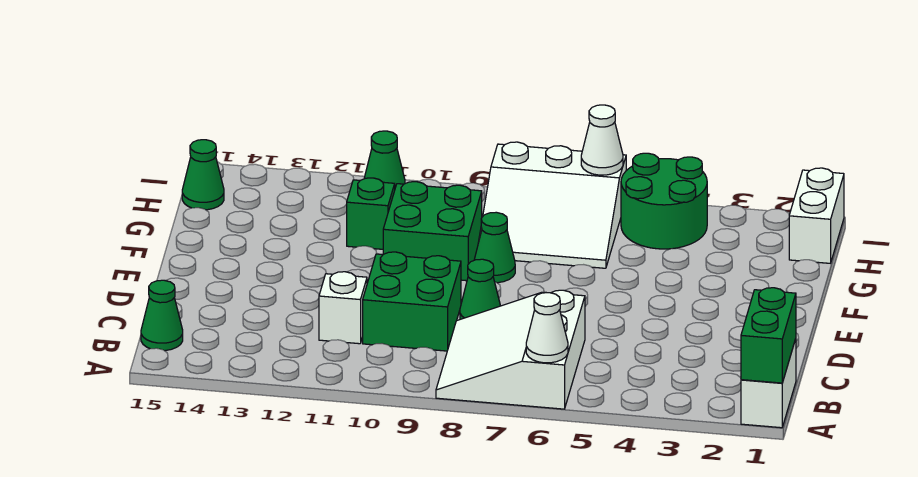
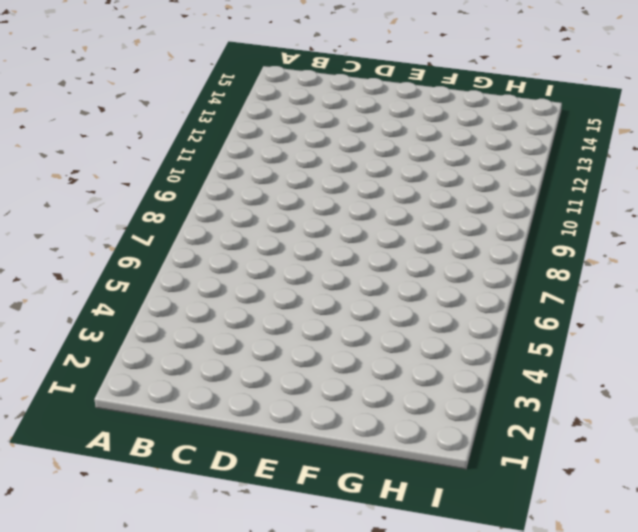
none -> white brick A1:B1 level 1
none -> white slope A6:C8 level 1 top 6
none -> green cone B15 level 1

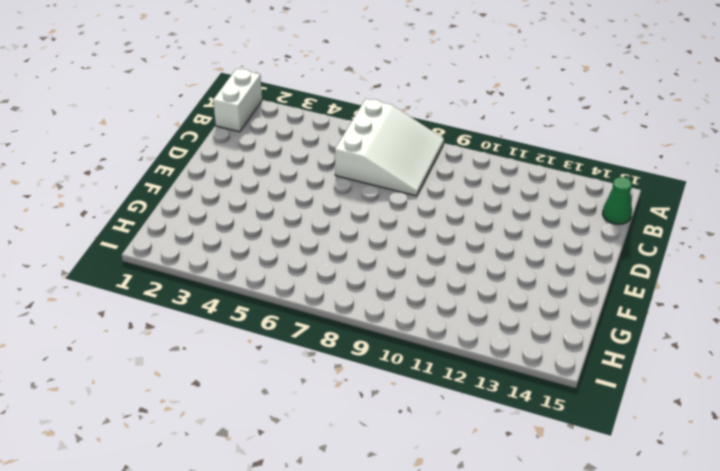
none -> green brick C9:D10 level 1
none -> white brick C11 level 1
none -> green cone D8 level 1

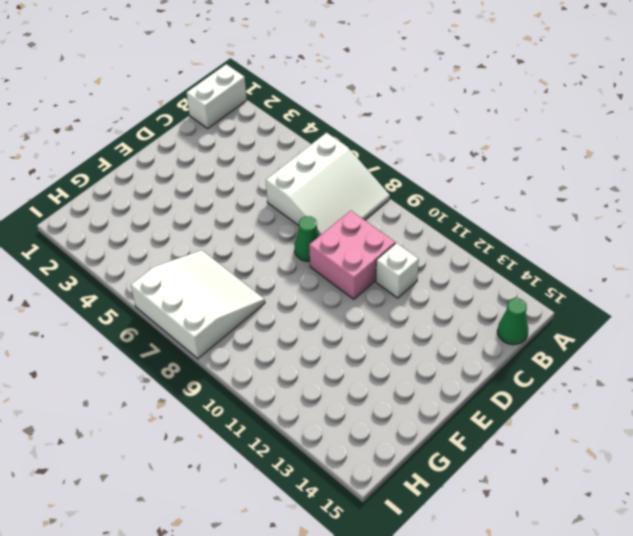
pink brick C9:D10 level 1 -> green brick C9:D10 level 1
none -> green cone F8 level 1
none -> green brick F9:G10 level 1
none -> green brick G11 level 1

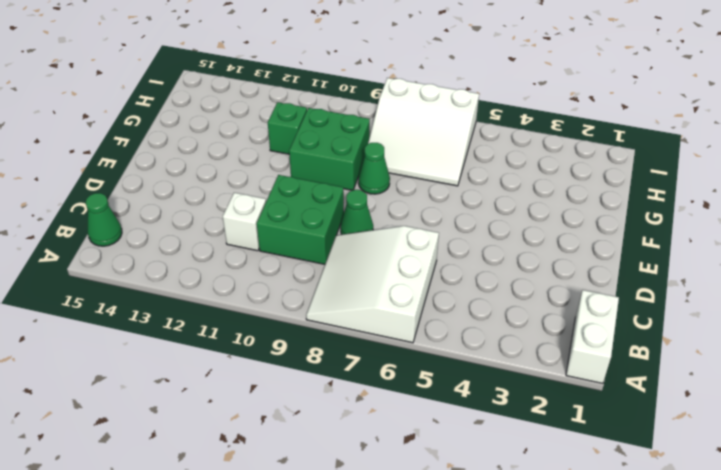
none -> white brick H1:I1 level 1
none -> green round brick H4:I5 level 1
none -> green cone H15 level 1

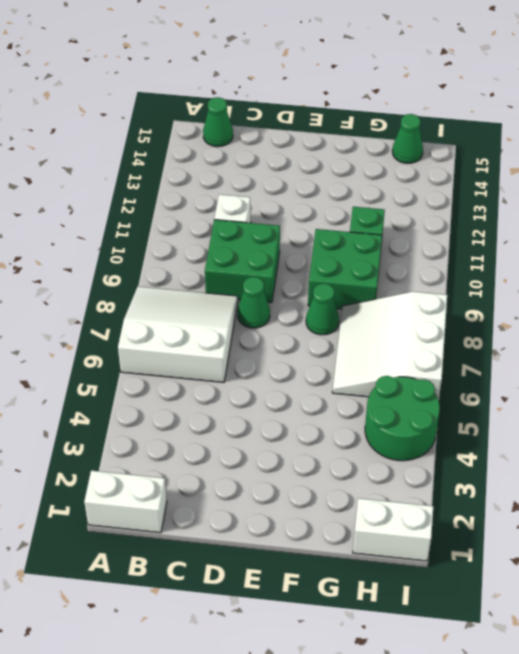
none -> green cone I11 level 1
none -> green brick A1:B1 level 2
none -> white cone A6 level 2

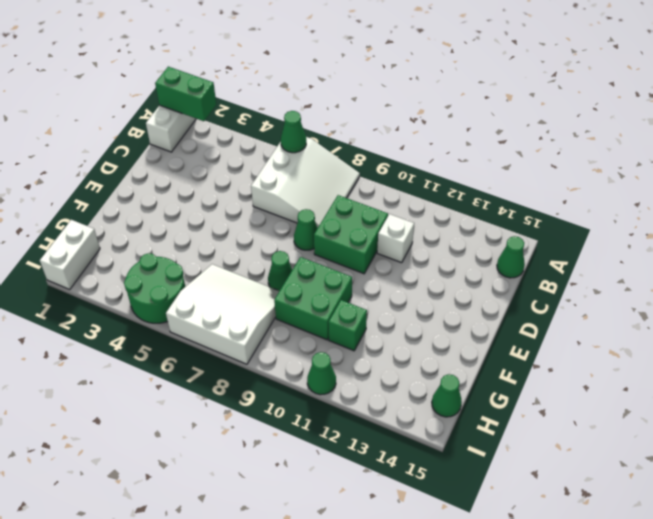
green brick A1:A2 level 2 -> green brick A1:B1 level 2
green cone A6 level 2 -> white cone A6 level 2
none -> white cone I6 level 2

